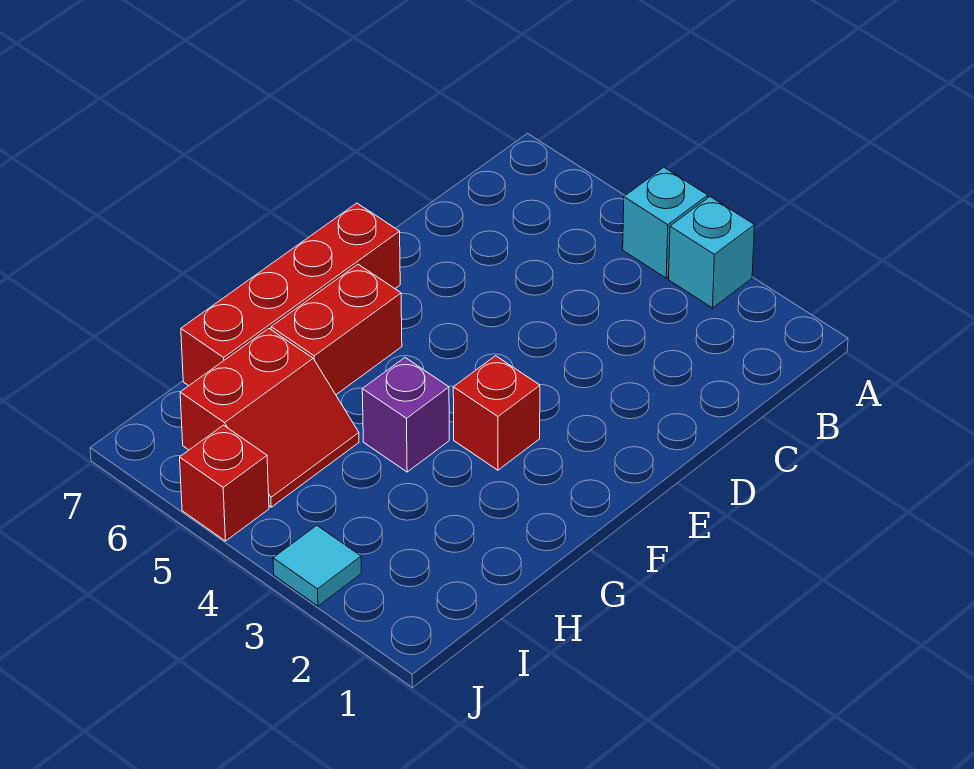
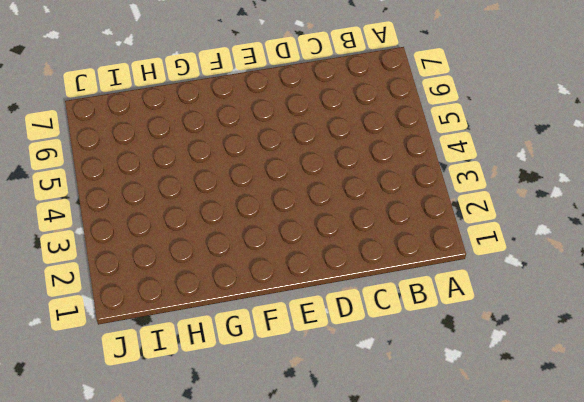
none -> cyan brick A3 level 1
none -> cyan brick A4 level 1

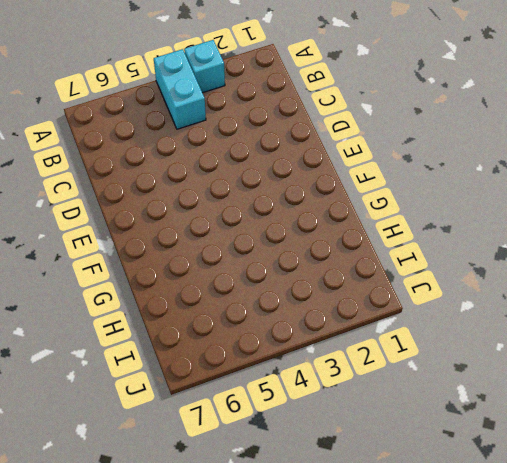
cyan brick A4:B4 level 1 -> cyan brick A4 level 1
none -> red brick E7:H7 level 1
none -> red brick F3 level 1

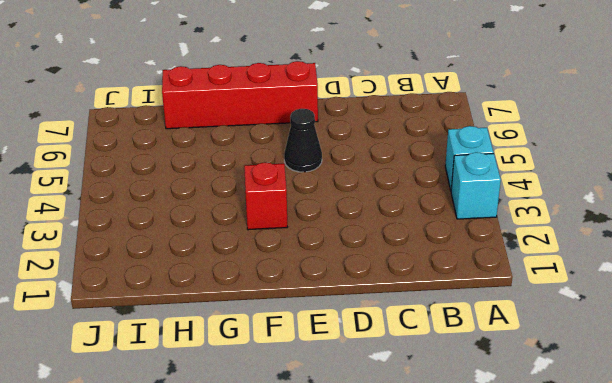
black cone E5 level 1 -> none
none -> red brick F6:G6 level 1
none -> purple brick G4 level 1

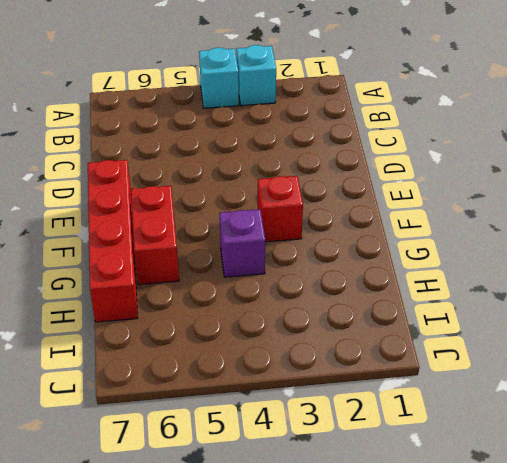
none -> red slope H5:I6 level 1 top 6
none -> cyan tile J3 level 1

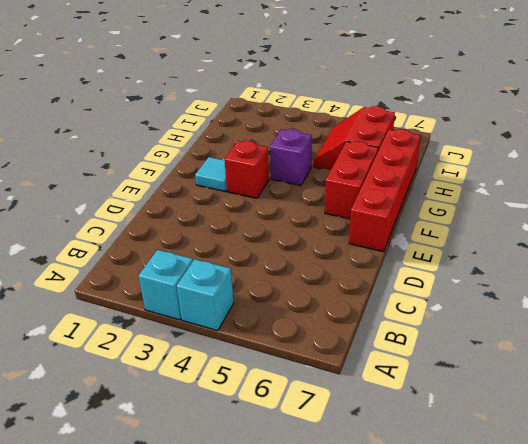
cyan tile F2 level 1 -> cyan tile J3 level 1
none -> red brick J5 level 1

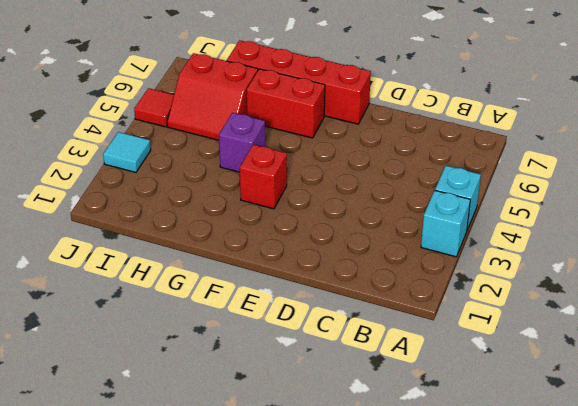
red tile J5 level 1 -> red brick J5 level 1

